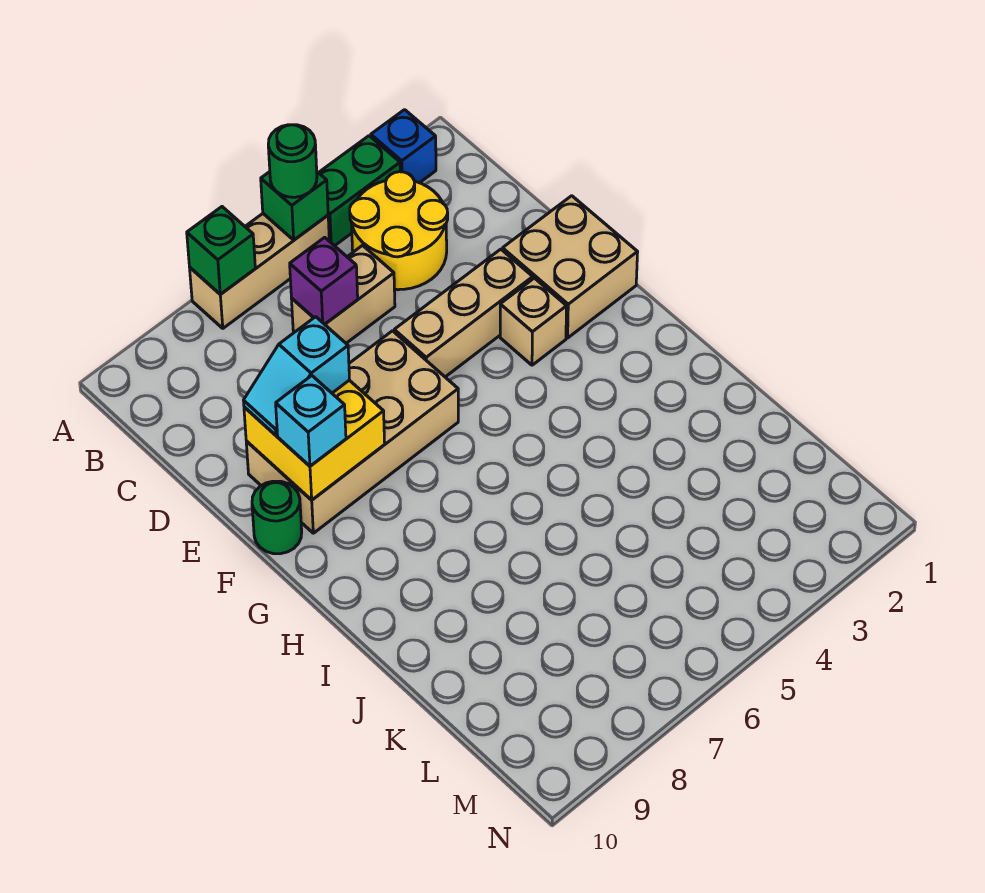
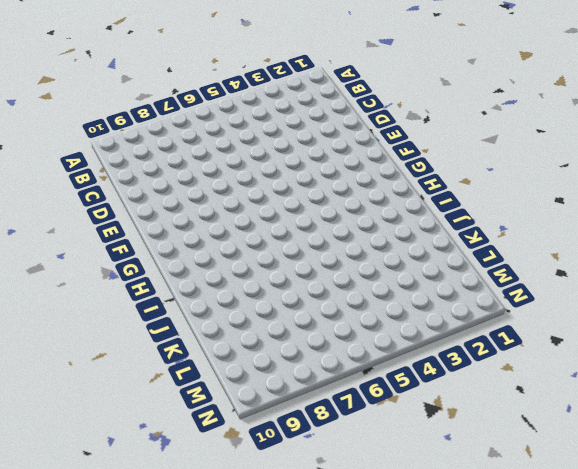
none -> blue brick A2 level 1
none -> green brick A3:A4 level 1
none -> tan brick A5:A7 level 1

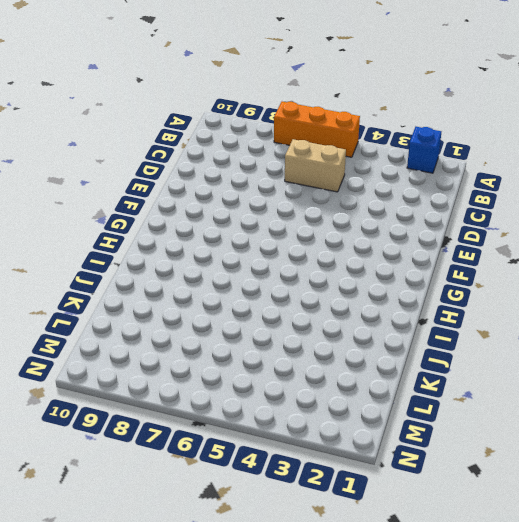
orange brick A5:A7 level 1 -> tan brick A5:A7 level 1
none -> green brick A3:A4 level 1
none -> yellow round brick B3:C4 level 1
none -> tan brick E1:F2 level 1

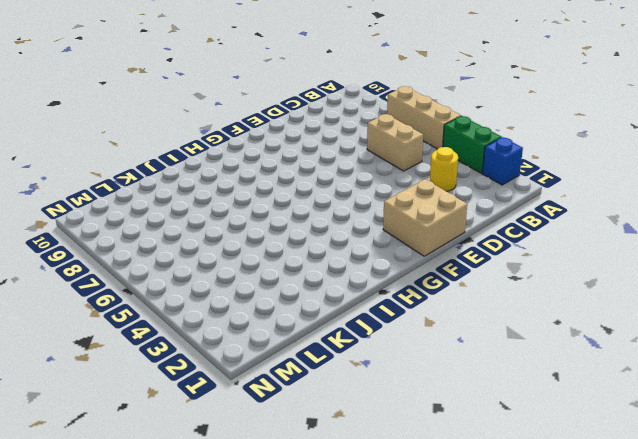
yellow round brick C3 level 1 -> yellow round brick B3:C4 level 1
none -> tan brick E3:E5 level 1
none -> tan brick E6:F9 level 1
none -> tan brick F3 level 1

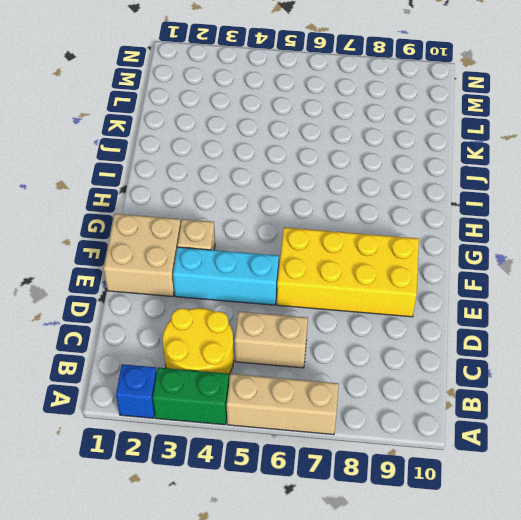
cyan brick E3:E5 level 1 -> tan brick E3:E5 level 1
yellow brick E6:F9 level 1 -> tan brick E6:F9 level 1
none -> green round brick F10 level 1
none -> green brick A5 level 2
none -> green brick A7 level 2

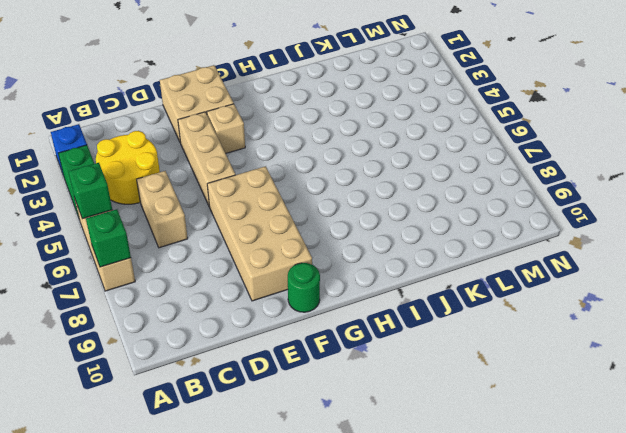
none -> purple brick C6 level 2
none -> yellow brick E8:F9 level 2
none -> green round brick A5 level 3

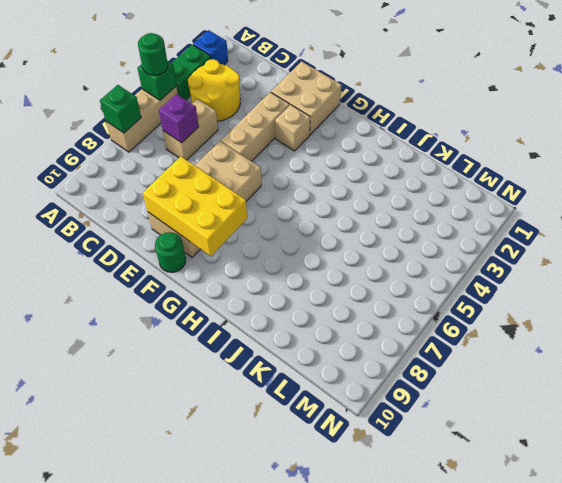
yellow brick E8:G9 level 2 -> yellow brick E8:F9 level 2
none -> cyan slope E8:E9 level 3 top 8
none -> cyan brick F9 level 3

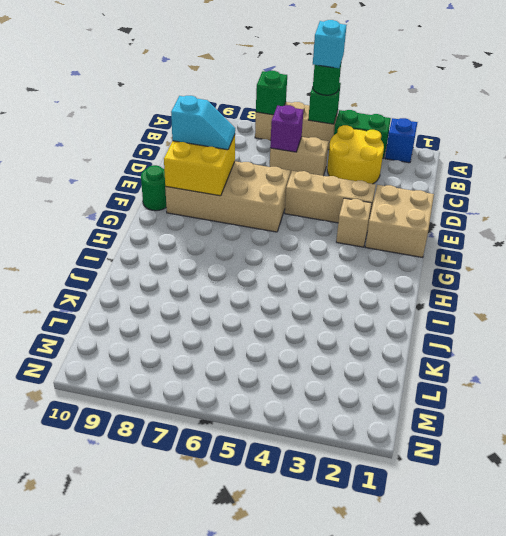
cyan brick A5 level 4 -> cyan brick F9 level 3
cyan slope E8:E9 level 3 top 9 -> cyan slope E8:E9 level 3 top 8

